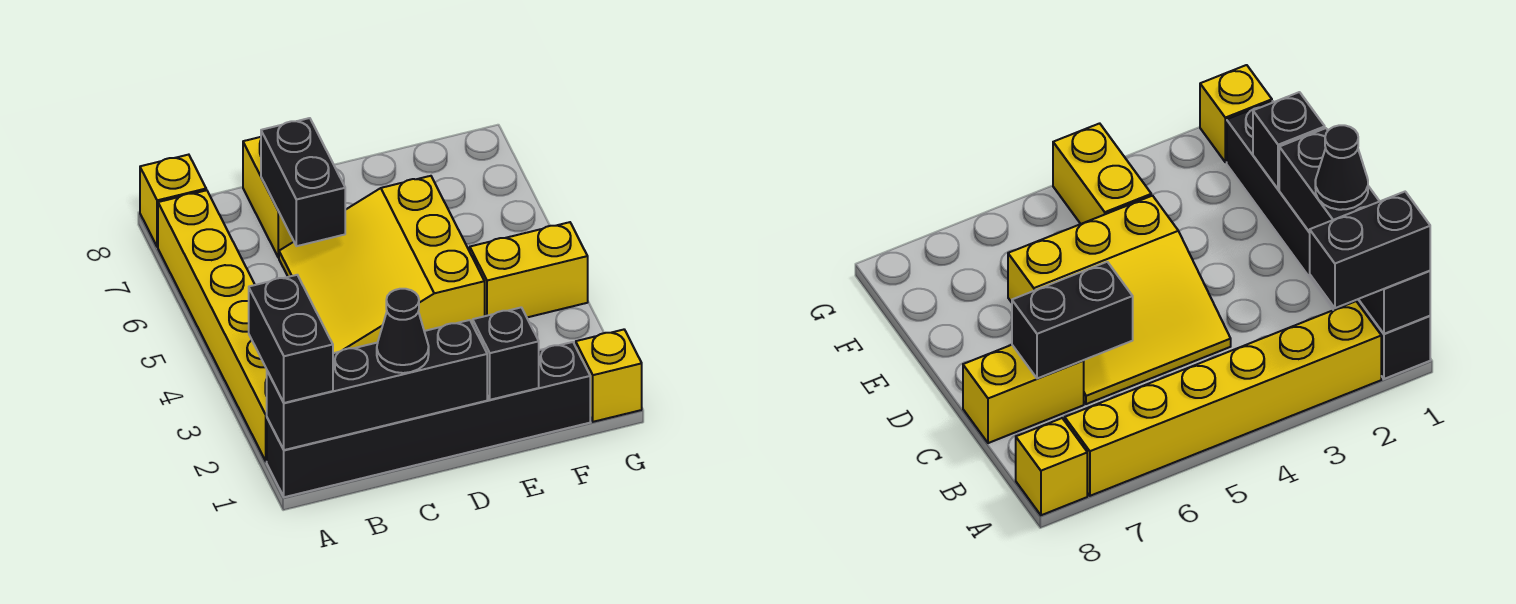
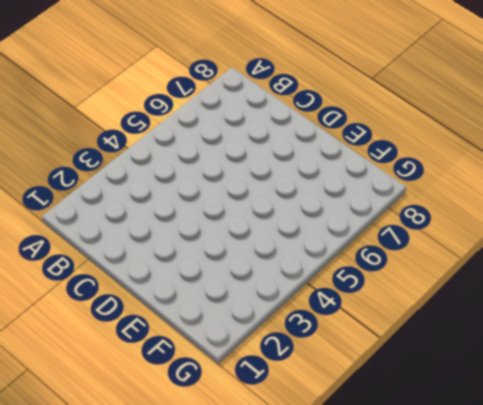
none -> black brick A1:F1 level 1
none -> yellow brick A2:A7 level 1
none -> yellow brick A8 level 1

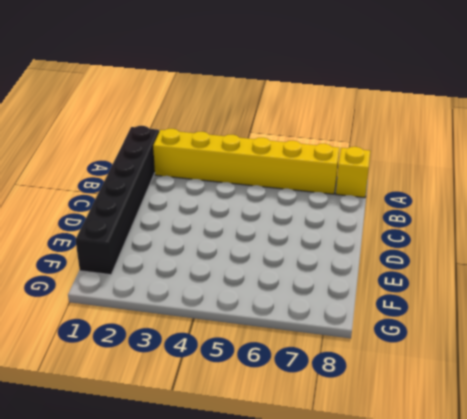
none -> yellow slope C4:E6 level 1 top E
none -> yellow brick C7:C8 level 1
none -> yellow brick F4:G4 level 1

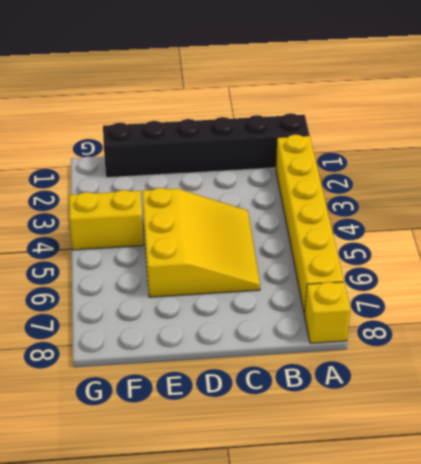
none -> yellow brick C7:C8 level 1
none -> yellow brick G1 level 1
none -> black brick A1:D1 level 2

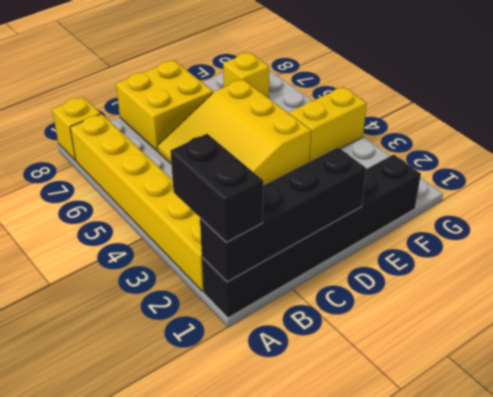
yellow brick C7:D8 level 1 -> yellow brick C7:C8 level 1
yellow brick F7 level 1 -> yellow brick G1 level 1
none -> black brick C6:C7 level 2
none -> black brick E1 level 2
none -> black cone C1 level 3

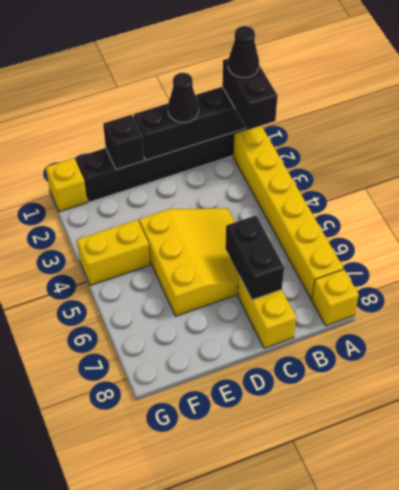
black cone A1 level 4 -> none

